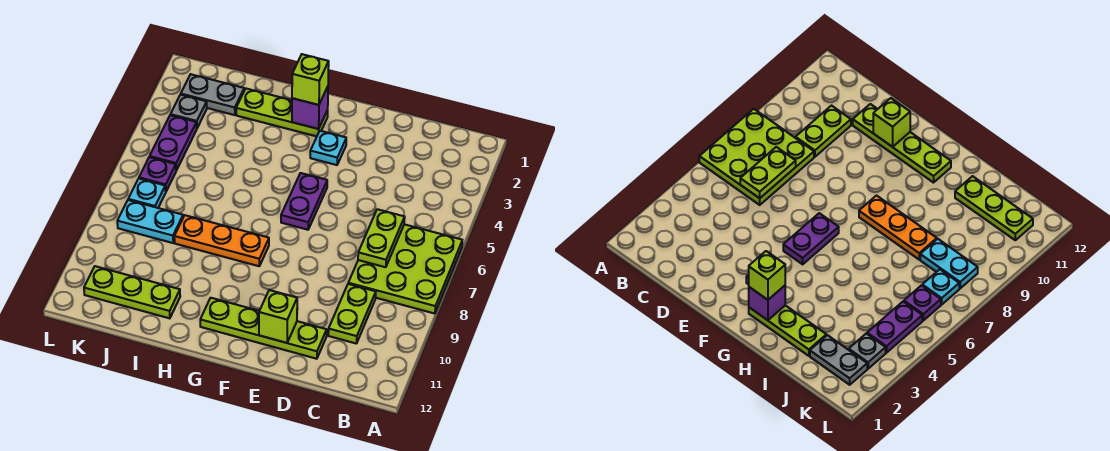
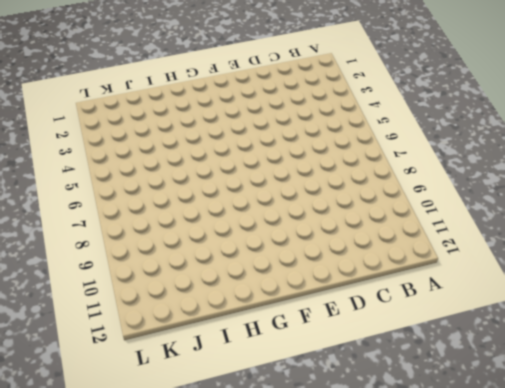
none -> lime plate A6:C8 level 1
none -> lime plate C9:C10 level 1
none -> lime plate D11:G11 level 1

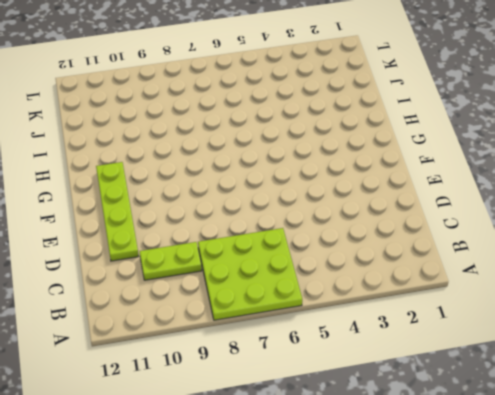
none -> cyan plate F3 level 1
none -> purple plate F5:F6 level 1
none -> lime plate G2:I2 level 1

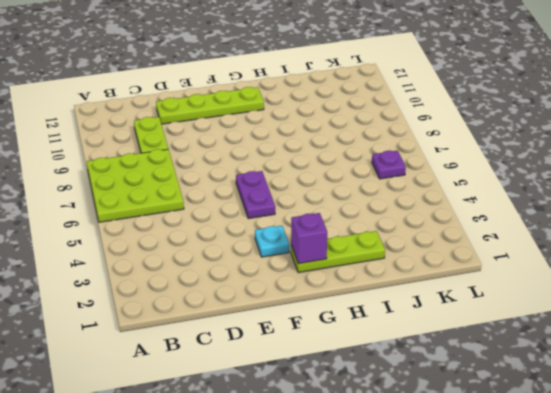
none -> orange plate G8:I8 level 1
none -> lime plate I11:K11 level 1
none -> grey plate J2:K2 level 1

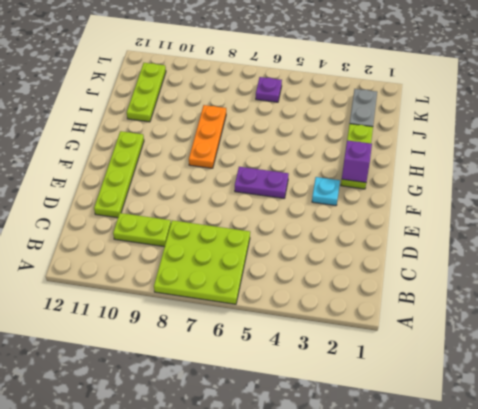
none -> cyan plate J8:K8 level 1
none -> grey plate K3 level 1
none -> purple plate K4:K5 level 1

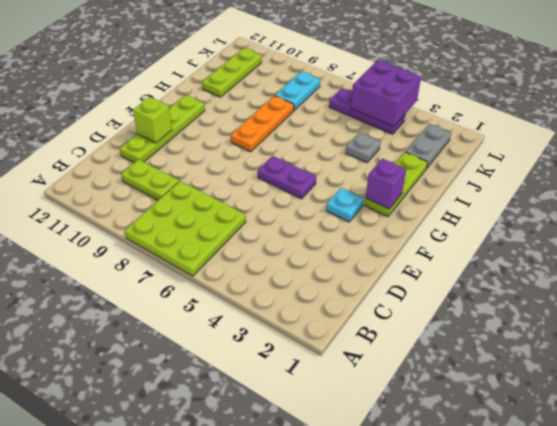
grey plate I4 level 1 -> grey plate K3 level 1
purple brick K4:L5 level 2 -> none
none -> cyan plate K7 level 1
none -> lime plate C6:C7 level 2
none -> lime brick G2 level 3

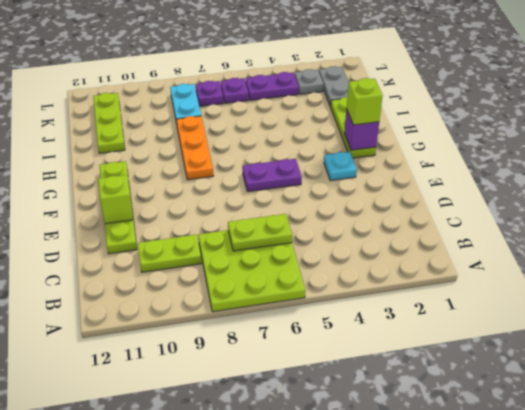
purple plate K7 level 1 -> cyan plate K7 level 1

